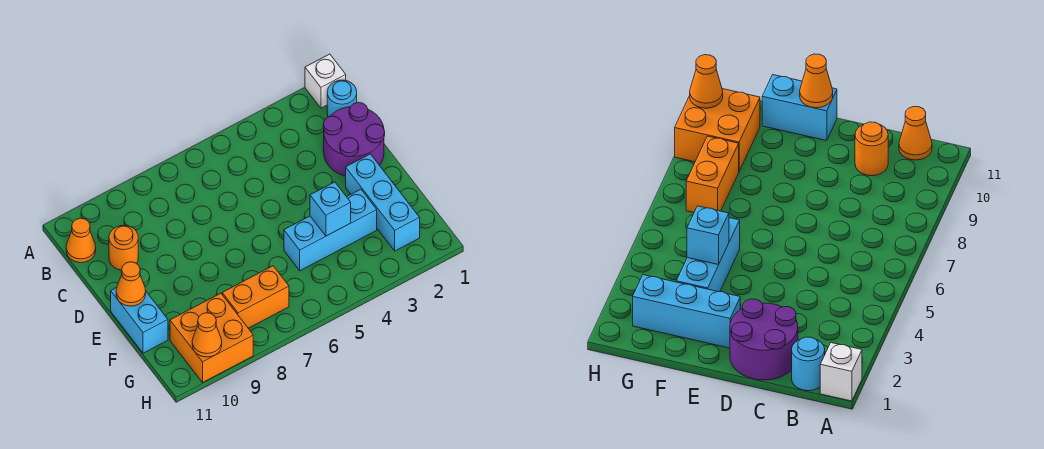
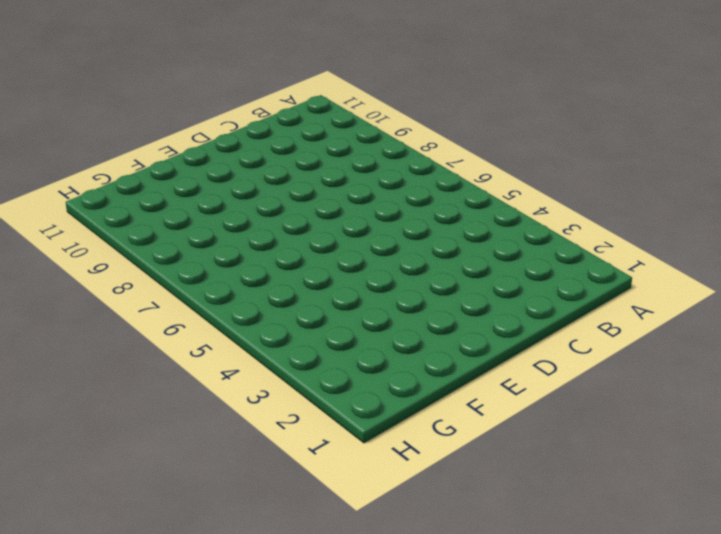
none -> white brick A1 level 1
none -> cyan round brick B1 level 1
none -> orange cone B11 level 1

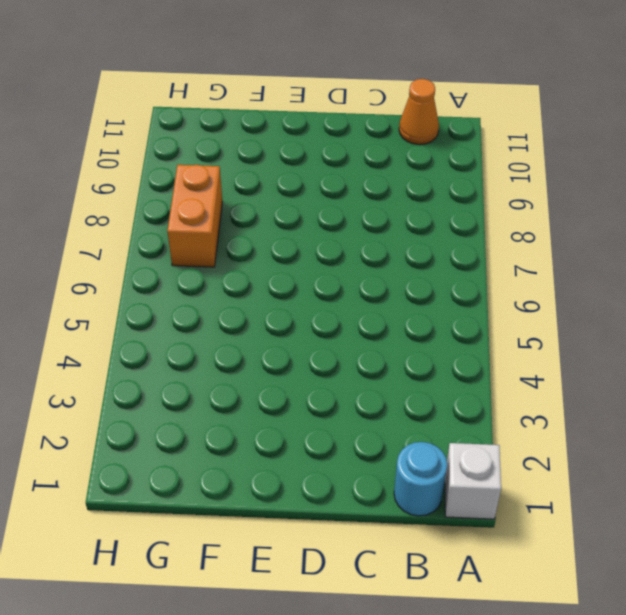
none -> purple round brick C1:D2 level 1
none -> orange round brick C10 level 1
none -> cyan brick E2:G2 level 1

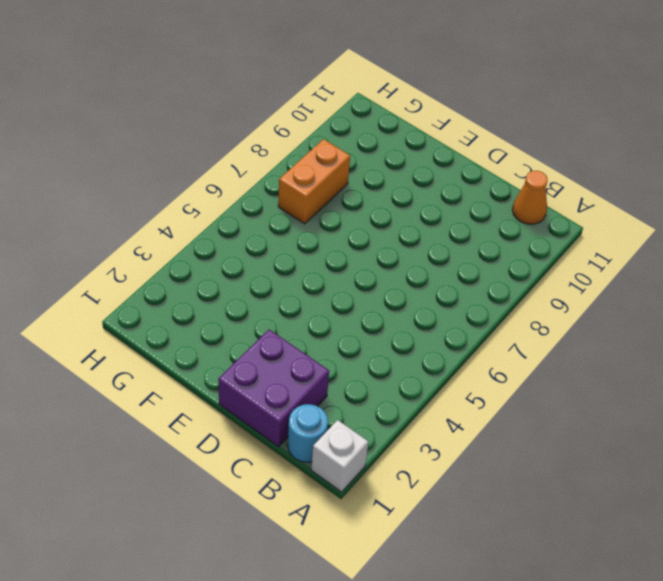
purple brick C1:D2 level 1 -> purple round brick C1:D2 level 1
none -> orange round brick C10 level 1
none -> cyan brick E2:G2 level 1
none -> cyan brick E11:F11 level 1

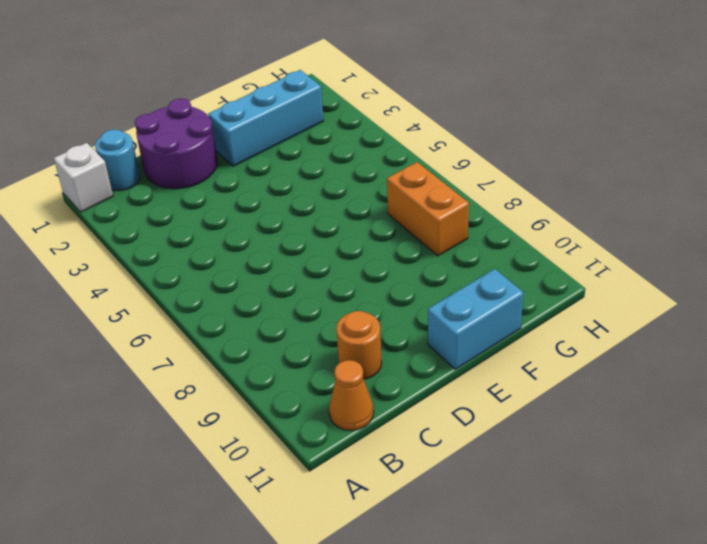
none -> cyan brick F3:F5 level 1
none -> orange brick G9:H10 level 1
none -> orange cone E11 level 2

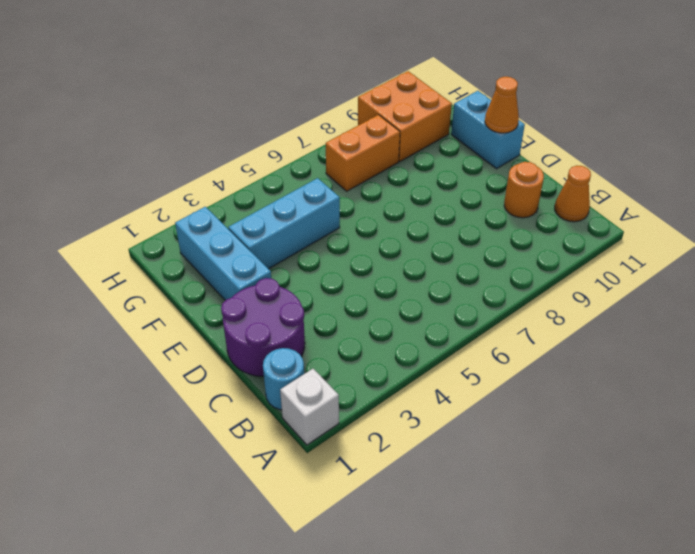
none -> cyan brick F4 level 2
none -> orange cone H10 level 2

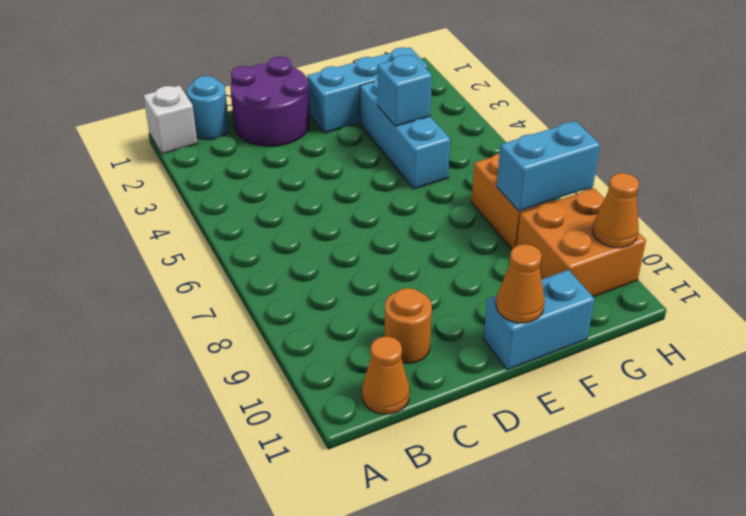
cyan brick G8:H8 level 2 -> none

